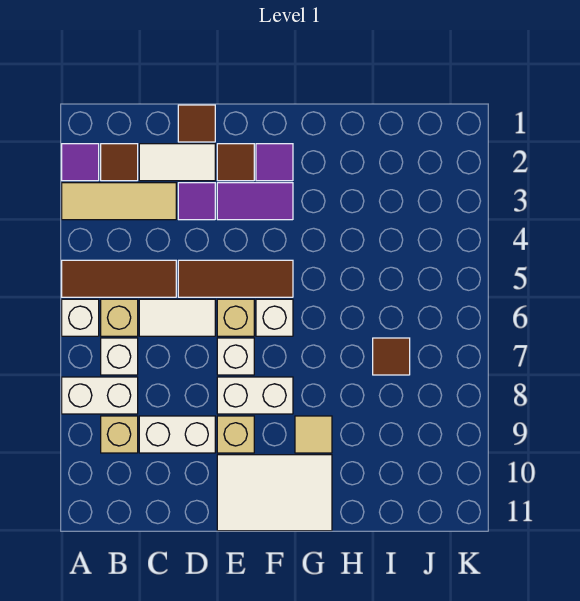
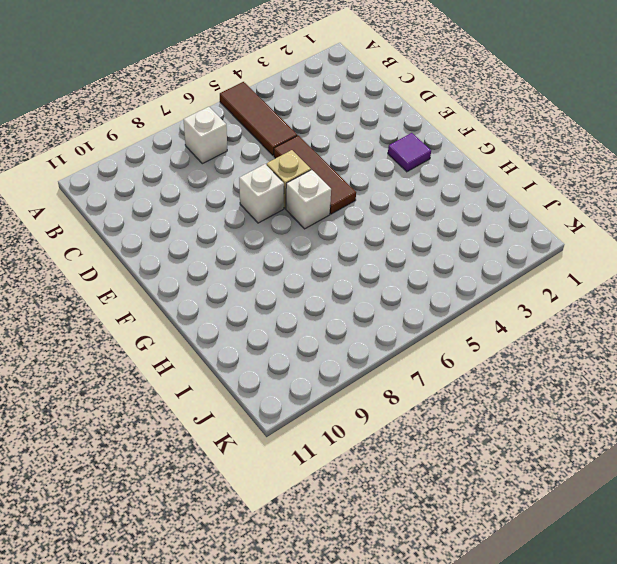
none -> purple tile A2 level 1
none -> tan tile A3:C3 level 1
none -> white brick A6 level 1

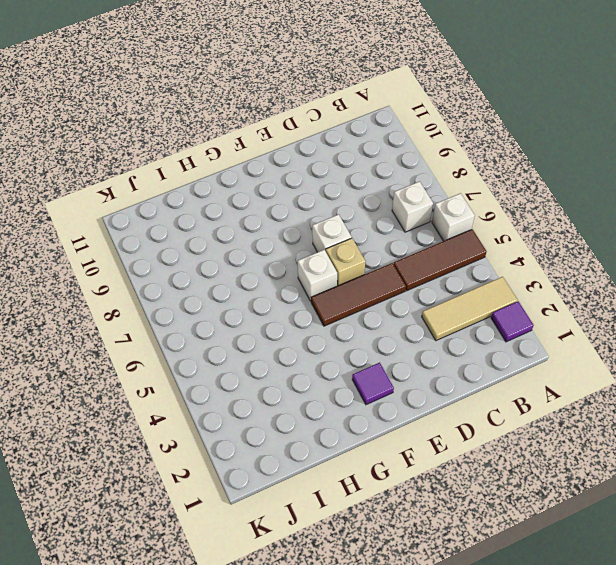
none -> white brick A8:B8 level 1
none -> brown tile B2 level 1
none -> tan brick B6 level 1

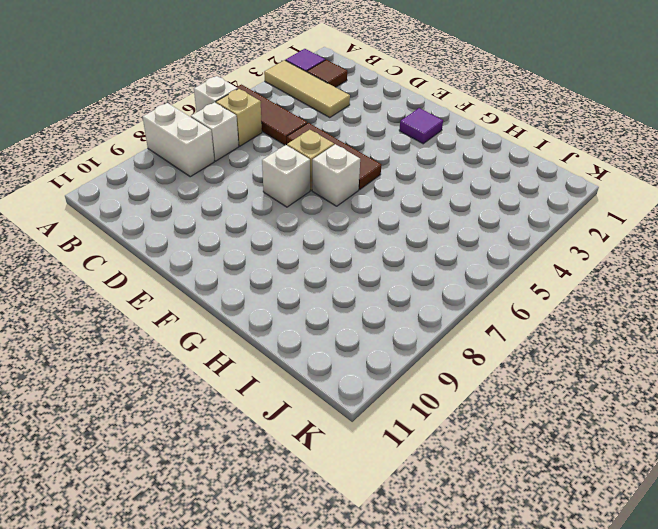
none -> tan brick B9 level 1
none -> white tile C2:D2 level 1
none -> white tile C6:D6 level 1

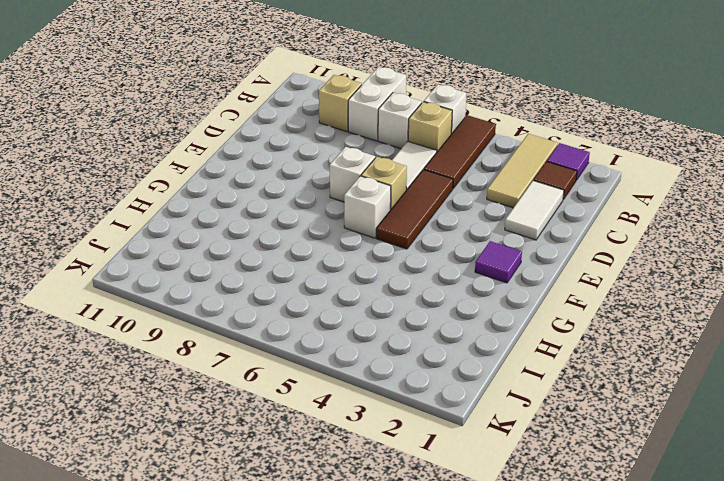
none -> white brick C9:D9 level 1
none -> brown tile D1 level 1
none -> purple tile D3 level 1

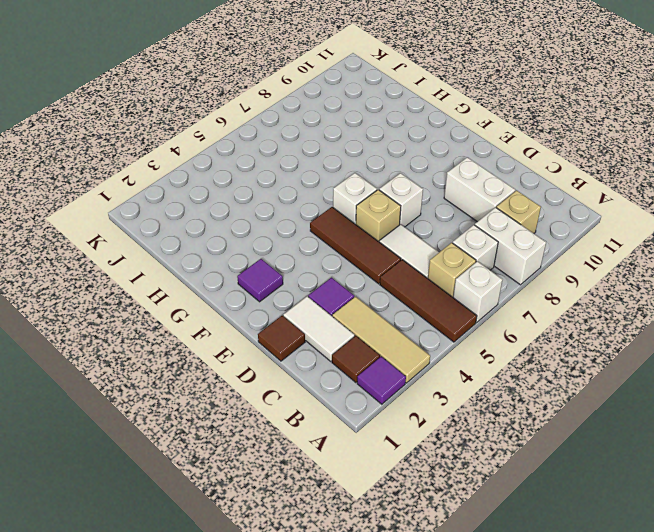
none -> brown tile E2 level 1
none -> purple tile E3:F3 level 1
none -> white brick E8:F8 level 1

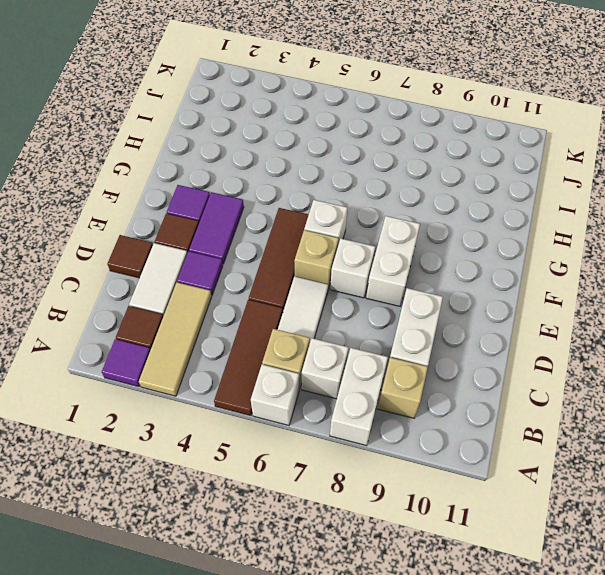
none -> tan brick E9 level 1
none -> white tile E10:G11 level 1
none -> tan tile G9 level 1

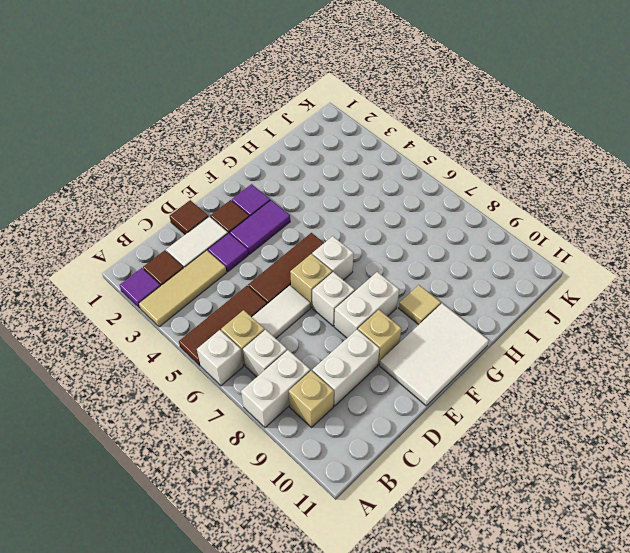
none -> brown tile I7 level 1

